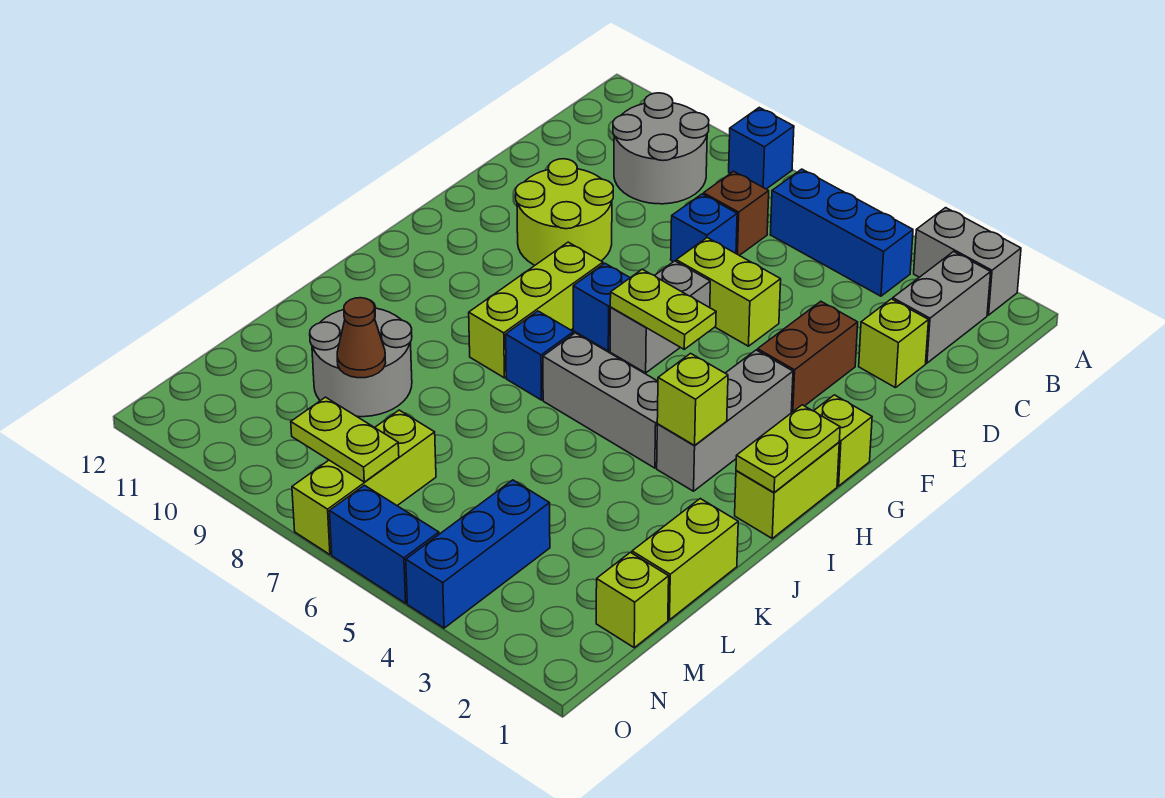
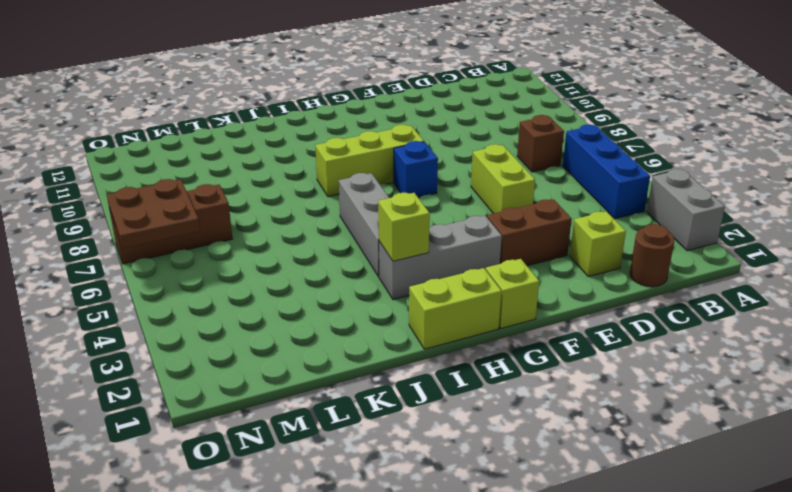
brown round brick C1 level 1 -> none
brown brick M7:O7 level 1 -> lime brick M7:O7 level 1
brown plate N6:O7 level 2 -> lime plate N7:N8 level 2
none -> blue brick A8 level 1
none -> grey brick B2:C2 level 1
none -> grey round brick B9:C10 level 1
none -> blue brick D7 level 1

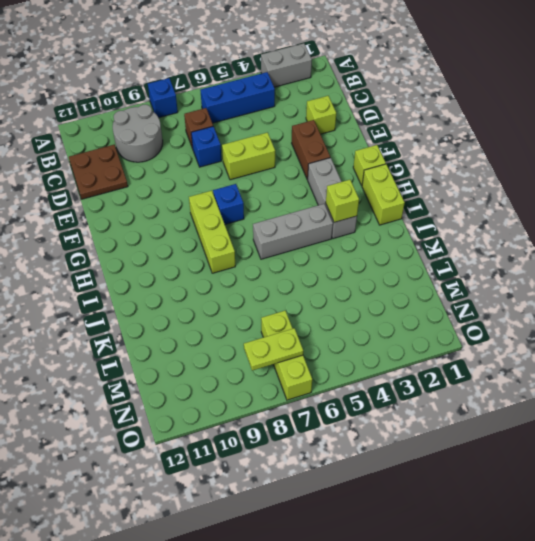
brown plate C11:D12 level 1 -> none
none -> grey brick B2:C2 level 1
none -> lime round brick E9:F10 level 1
none -> grey brick F6:G6 level 1
none -> blue brick I7 level 1

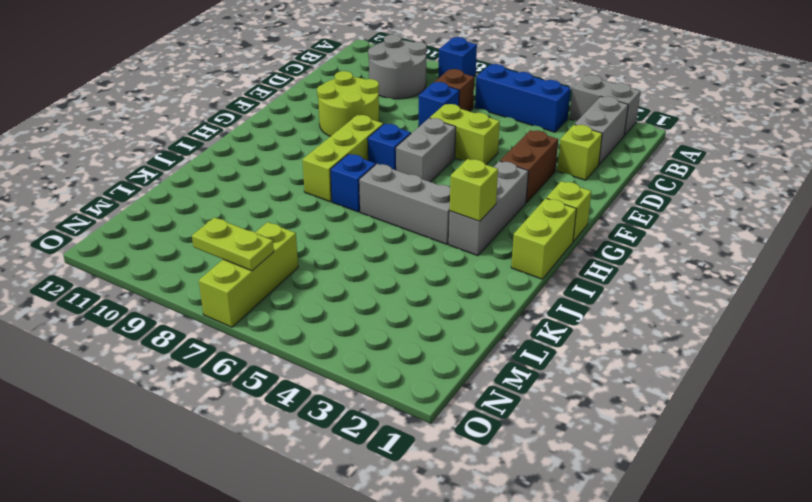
none -> lime brick K1:L1 level 1
none -> grey round brick K9:L10 level 1
none -> lime brick M1 level 1
none -> blue brick M4:O4 level 1

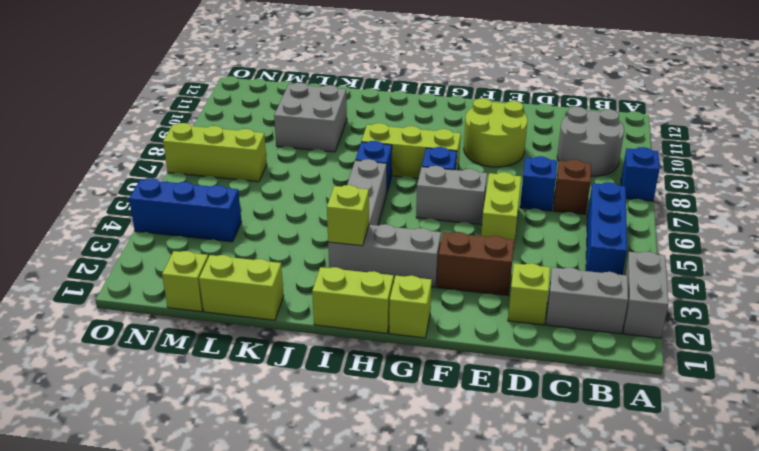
grey brick K9:L10 level 1 -> grey round brick K9:L10 level 1
none -> blue brick O5:O6 level 1
none -> lime plate G5:G6 level 2
none -> lime plate H1:I1 level 2
none -> brown cone L9 level 2

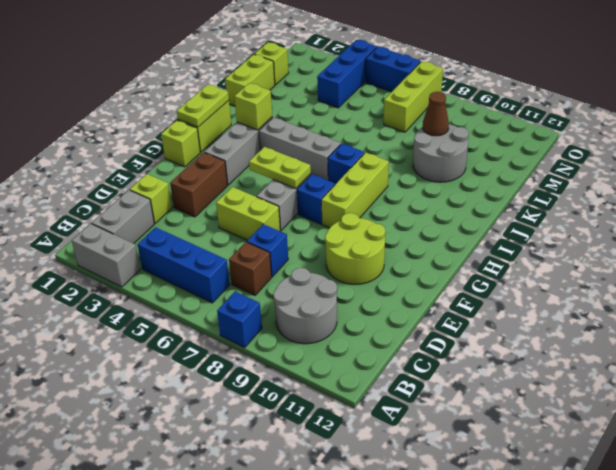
none -> lime plate N7:N8 level 2

